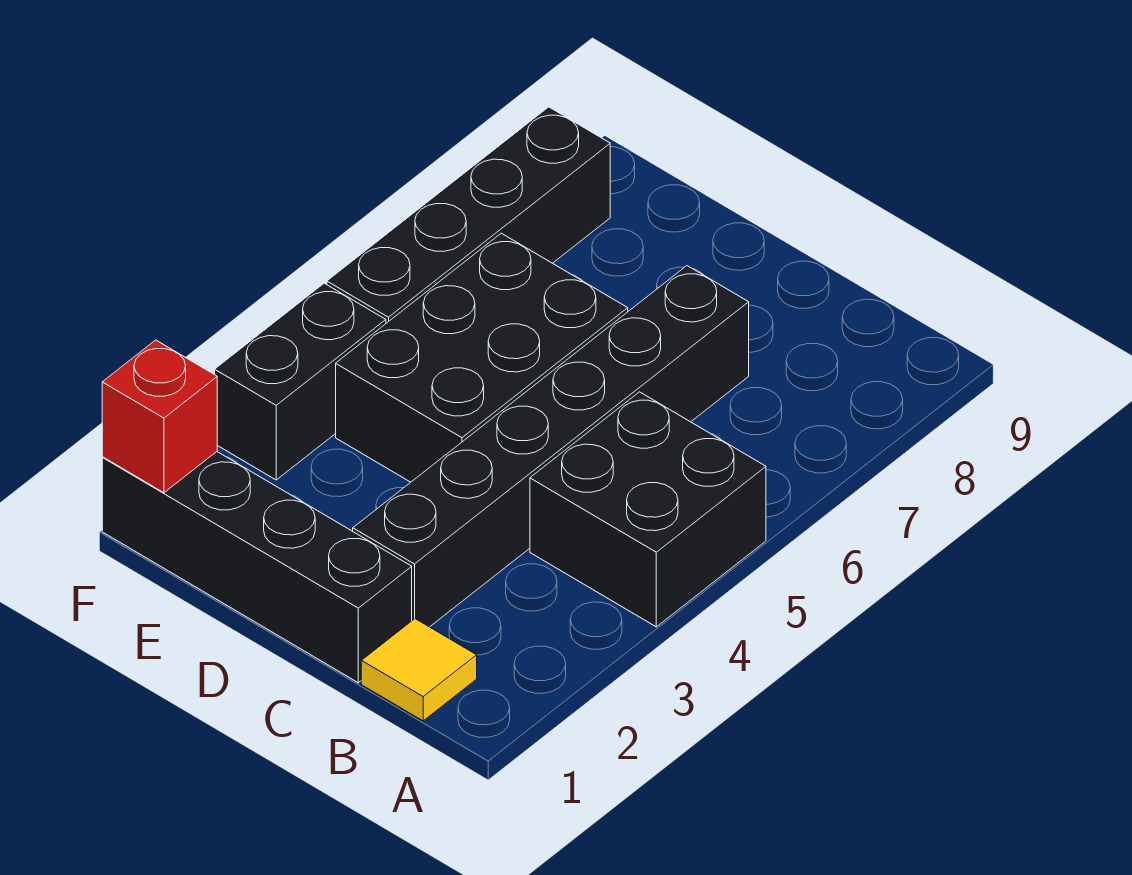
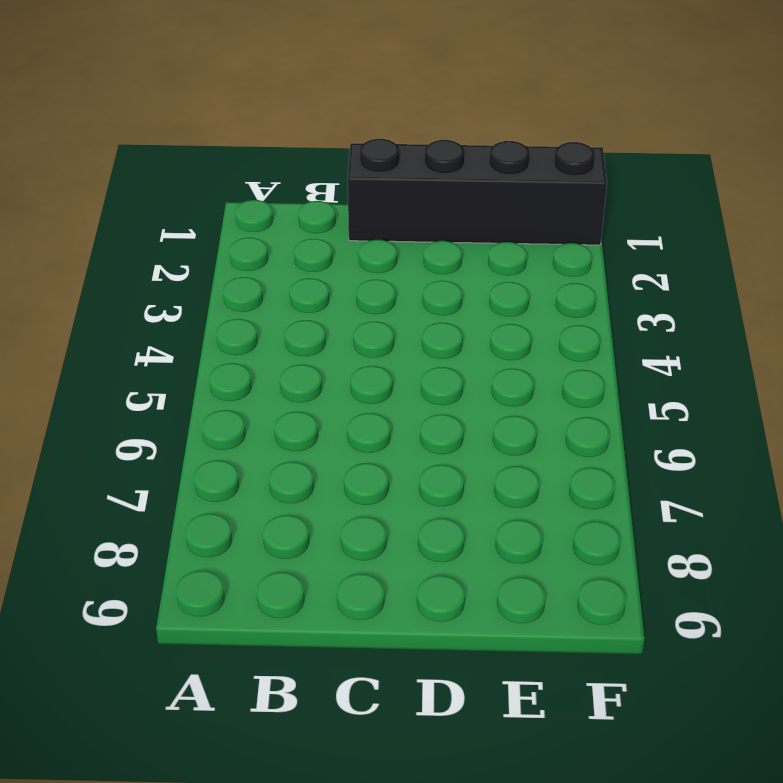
none -> black brick A4:B5 level 1
none -> yellow tile B1 level 1

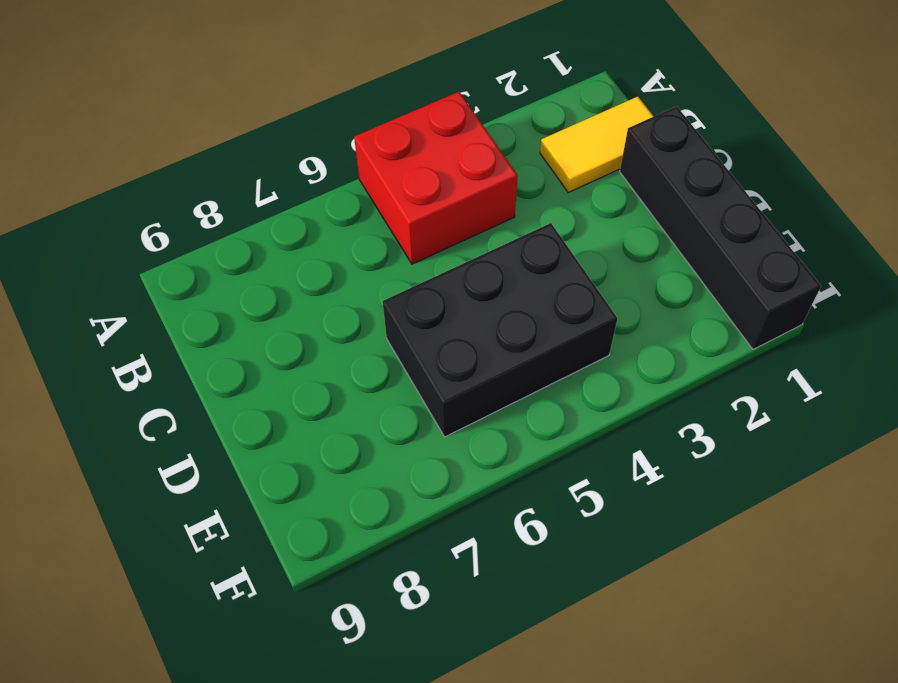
red brick A4:B5 level 1 -> black brick A4:B5 level 1
yellow tile B1:B2 level 1 -> yellow tile B1 level 1
none -> black brick C2:C7 level 1
none -> black brick F3:F4 level 1

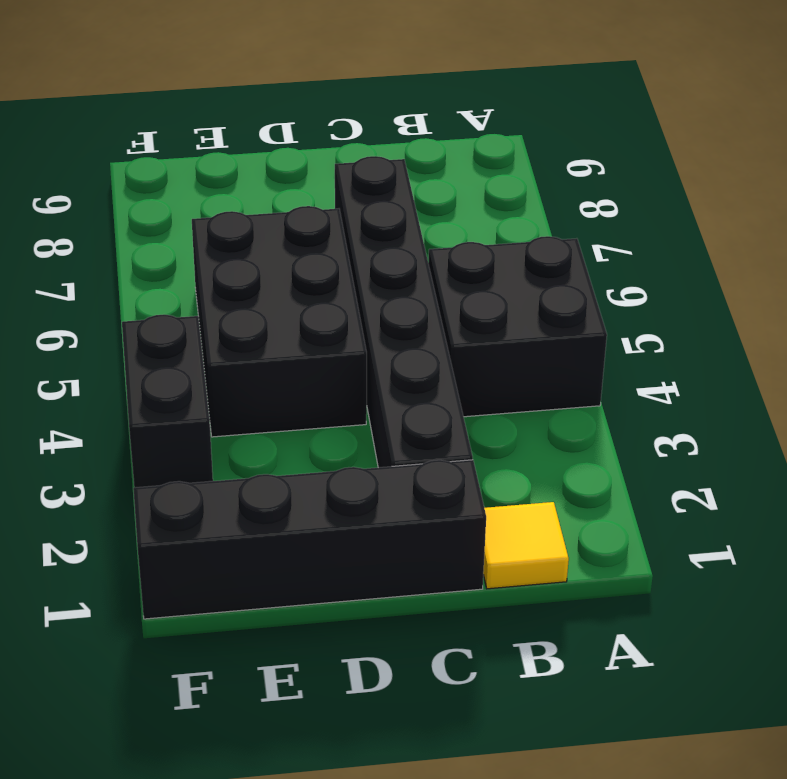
none -> black brick F5:F8 level 1
none -> red brick F1 level 2

